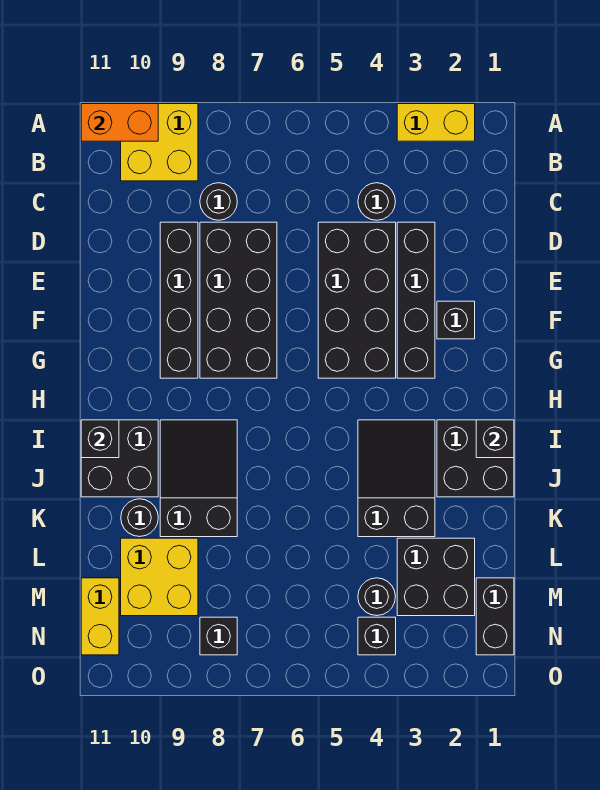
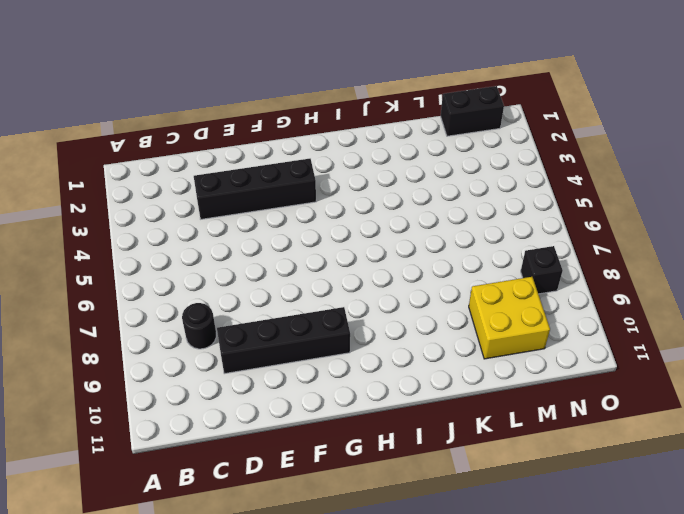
none -> yellow brick A2:A3 level 1
none -> yellow brick A9:B10 level 1
none -> black round brick C4 level 1

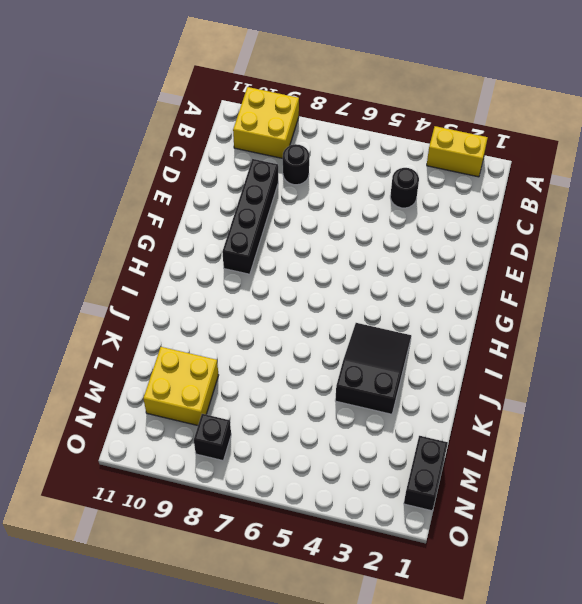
none -> black brick D3:G3 level 1
none -> black brick D4:G5 level 1
none -> black brick D7:G8 level 1

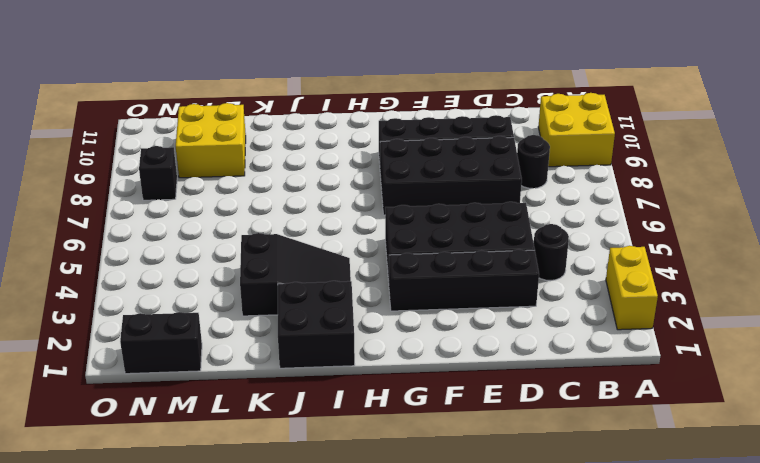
none -> black brick F2 level 1
none -> black slope I8:K9 level 1 top K
none -> black brick I10:J11 level 1

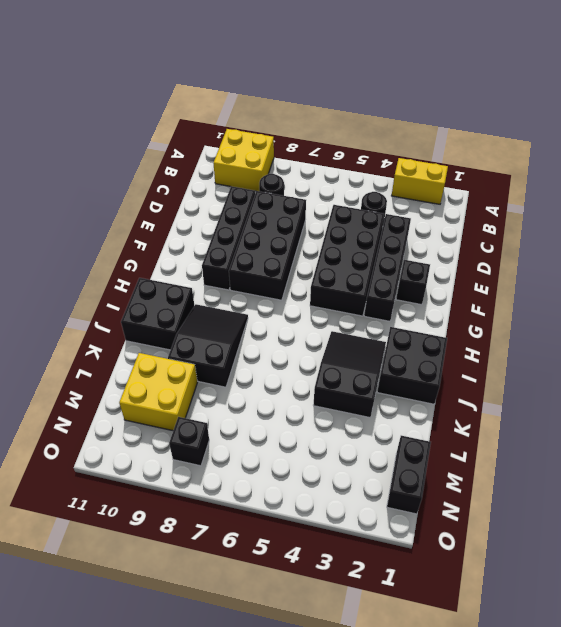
none -> black round brick K10 level 1
none -> black brick L2:M3 level 1
none -> black round brick M4 level 1

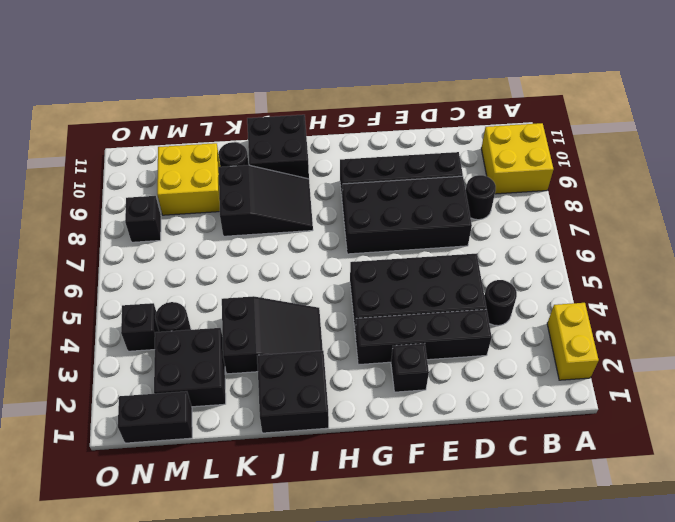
none -> yellow brick M11:N11 level 1
none -> orange brick A10:A11 level 2
none -> black brick I1 level 2

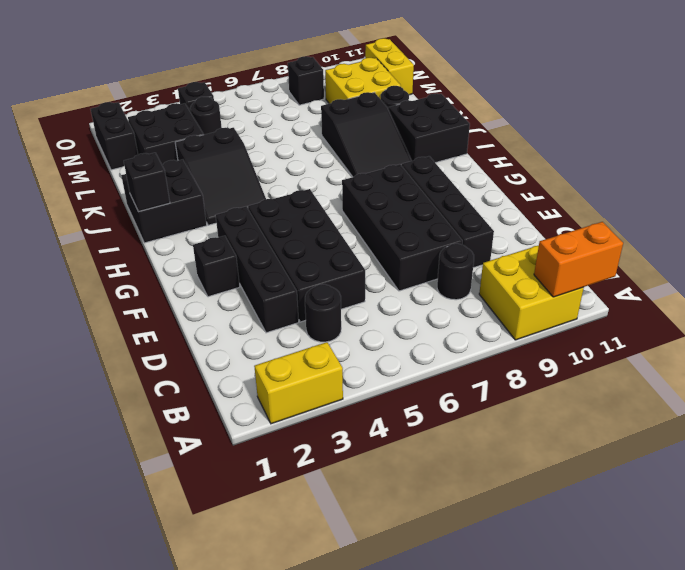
none -> black brick I11 level 2

